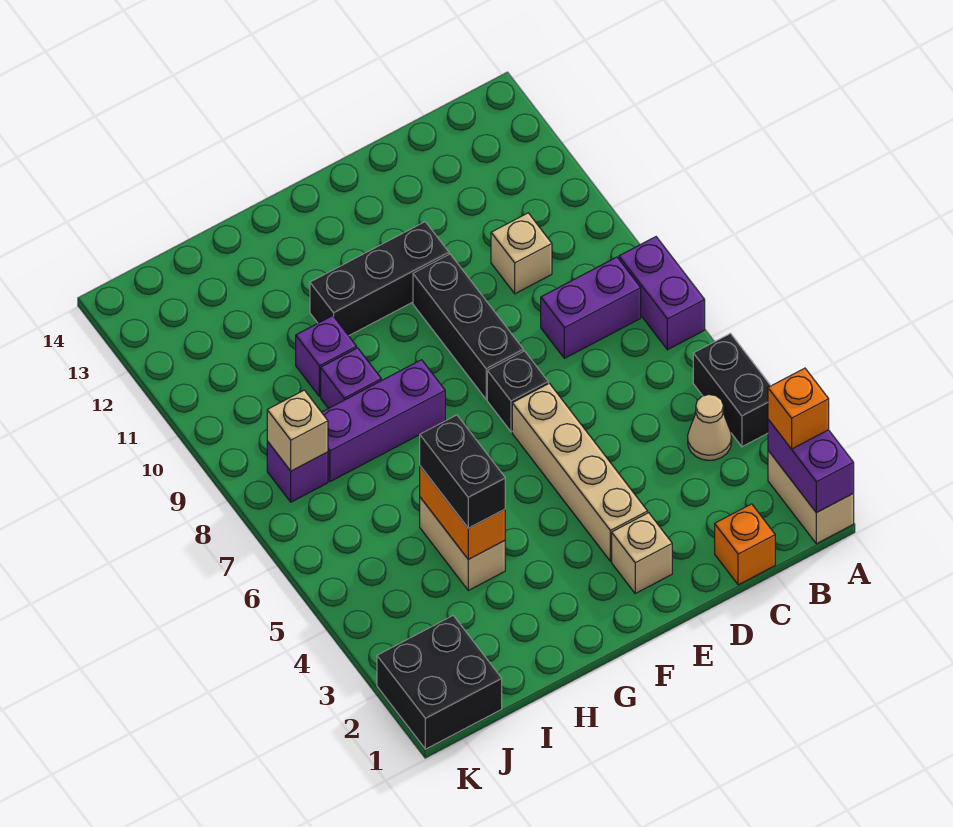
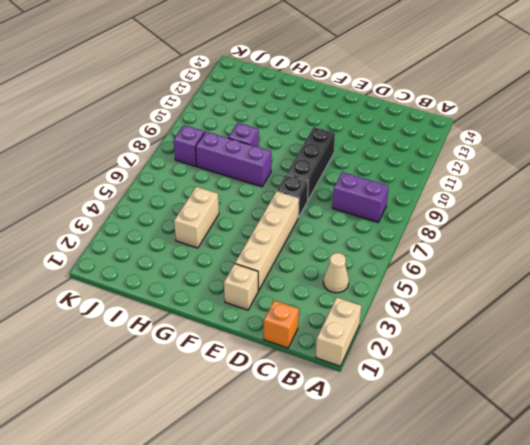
none -> black brick A4:A5 level 1
none -> purple brick A7:A8 level 1
none -> tan brick C10 level 1

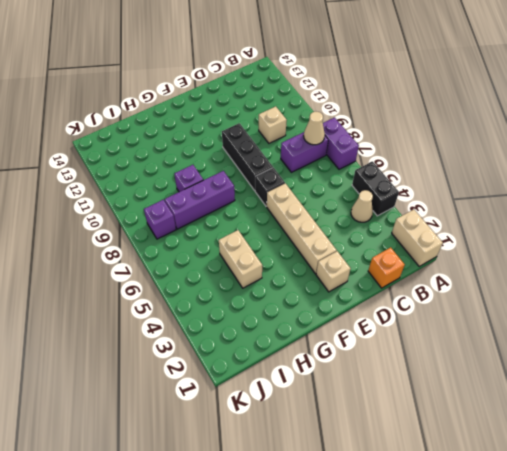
tan cone B8 level 2 -> none
none -> black brick E11:G11 level 1
none -> purple brick H10 level 1
none -> black brick J1:K2 level 1

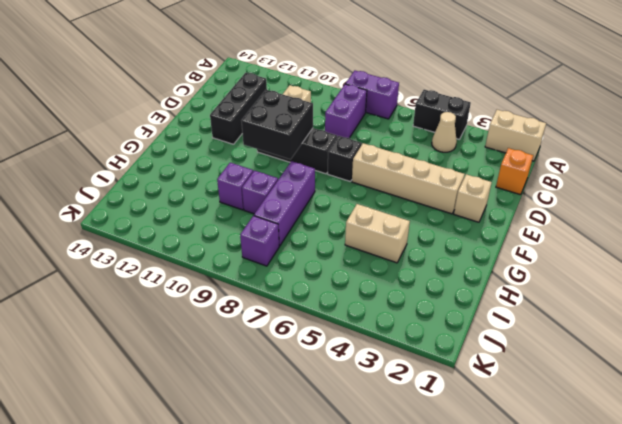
black brick C12:E12 level 1 -> black brick E11:G11 level 1
black brick E9:F10 level 2 -> black brick J1:K2 level 1
none -> purple brick A1:A2 level 2
none -> orange brick H4:H5 level 2
none -> tan brick J8 level 2

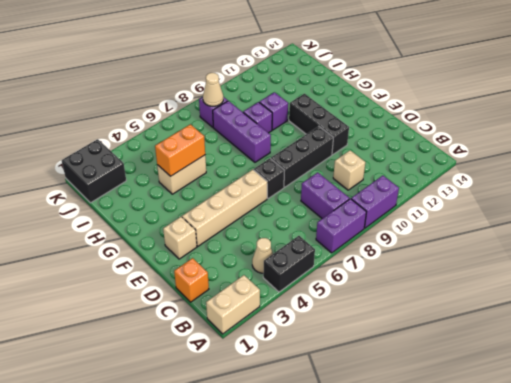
purple brick A9:A10 level 1 -> purple brick A1:A2 level 2
tan cone J8 level 2 -> tan brick J8 level 2
none -> orange brick A2 level 3
none -> black brick H4:H5 level 3

